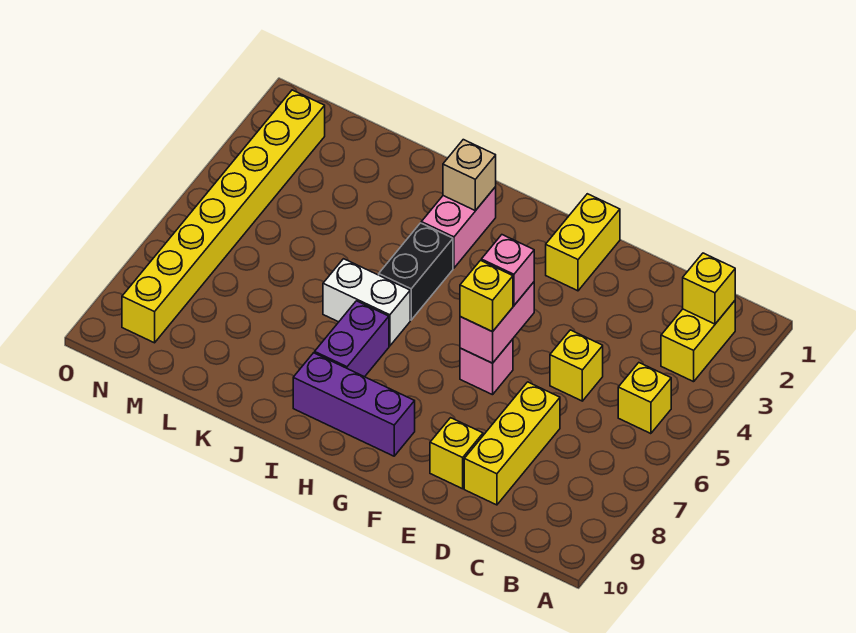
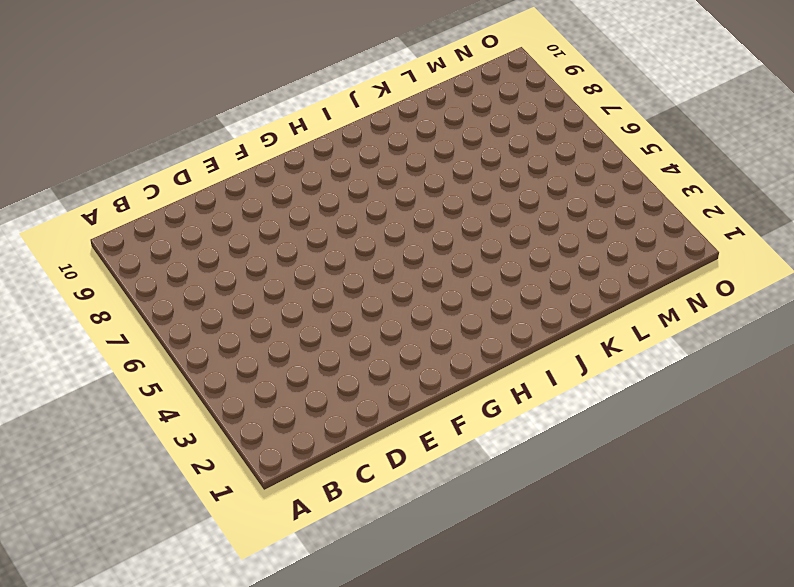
none -> yellow brick B2:B3 level 1
none -> yellow brick B5 level 1
none -> yellow brick D5 level 1

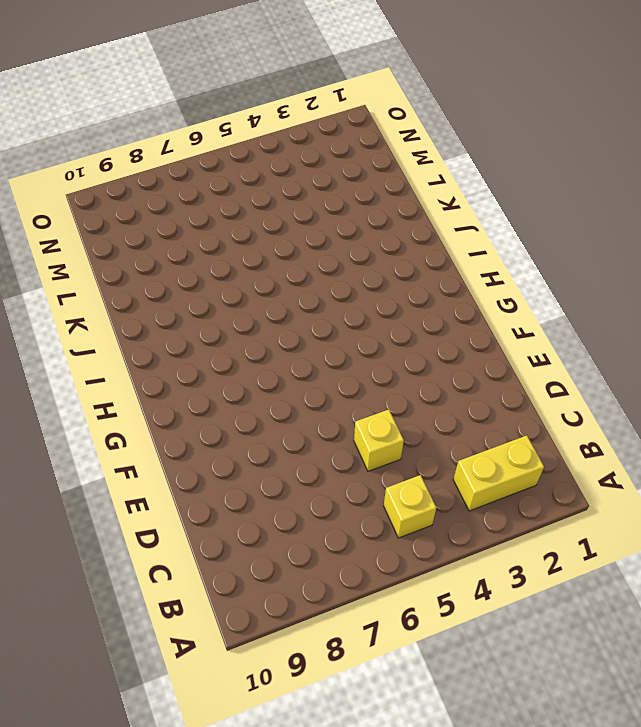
none -> yellow brick D7:D9 level 1
none -> yellow brick E9 level 1
none -> yellow brick F1:F2 level 1

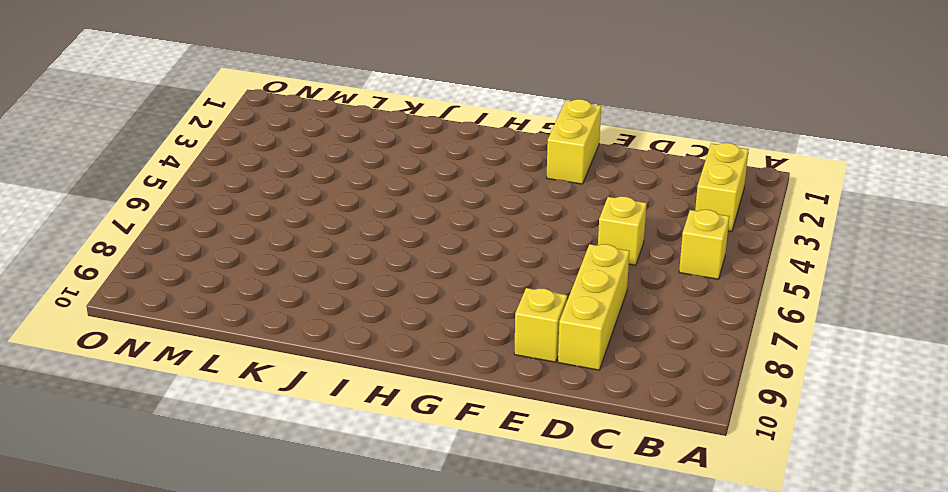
none -> pink brick F6 level 1
none -> purple brick G9:I9 level 1
none -> pink brick I2:I3 level 1

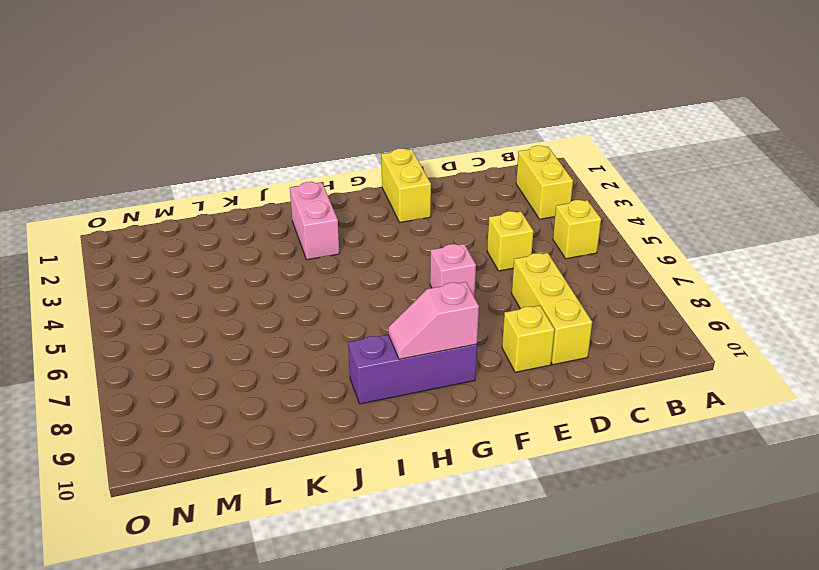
pink slope G9:H9 level 2 top G -> none
none -> black brick I4:I5 level 1
none -> white brick I6:J6 level 1
none -> purple brick I7:I8 level 1

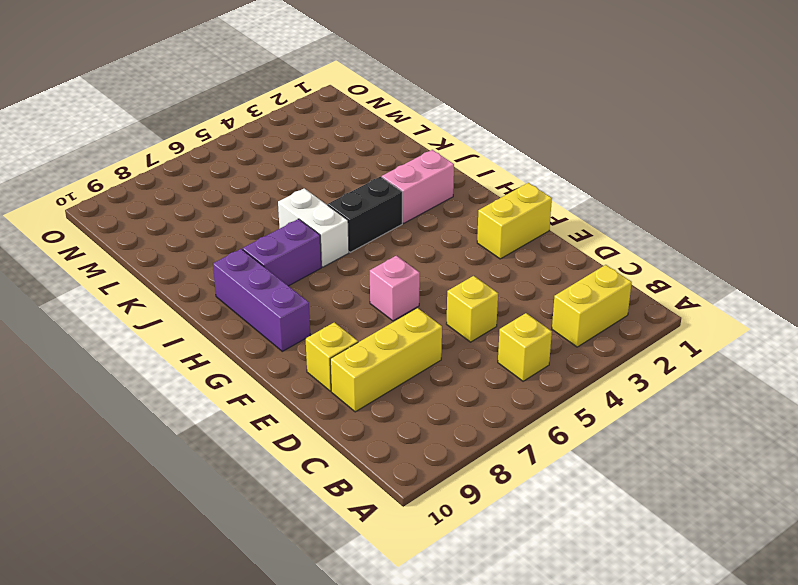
none -> yellow brick N2:N9 level 1
none -> yellow brick B2 level 2
none -> pink brick F5:F6 level 2

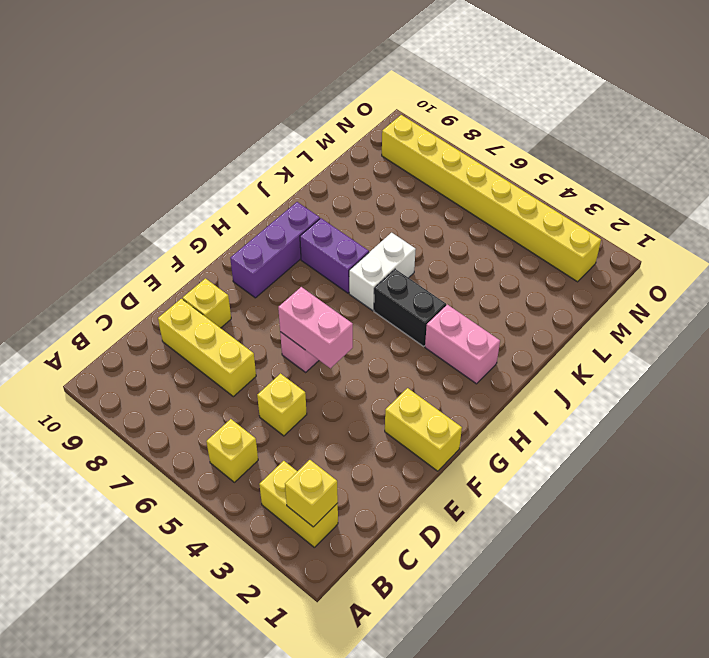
none -> tan brick I2 level 2
none -> pink brick F5 level 3
none -> yellow brick F6 level 3

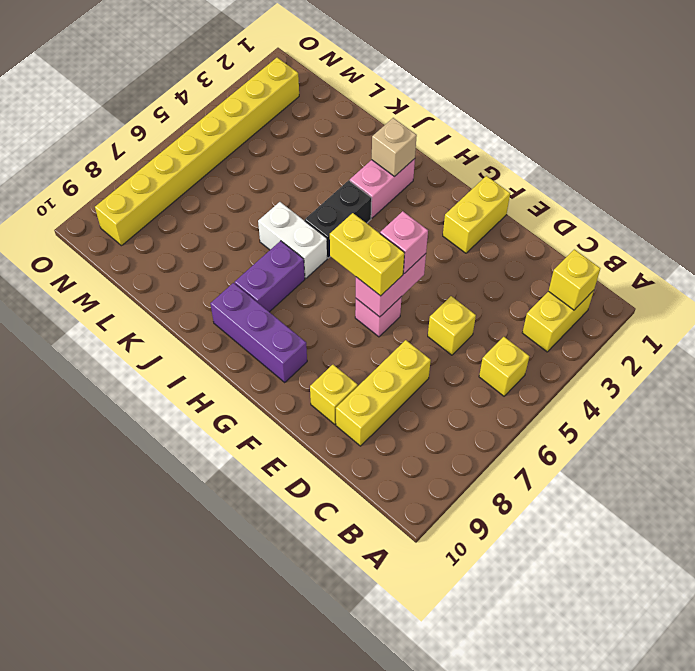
yellow brick F6:G6 level 3 -> yellow brick F6 level 3

